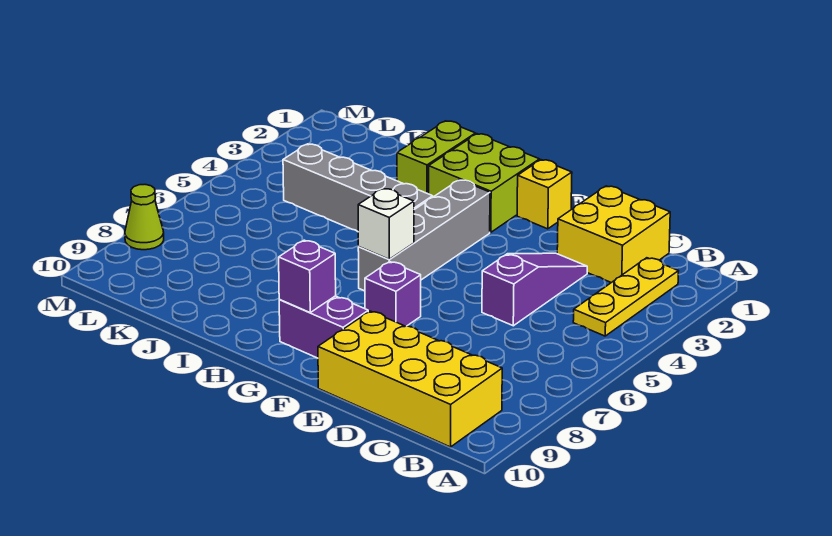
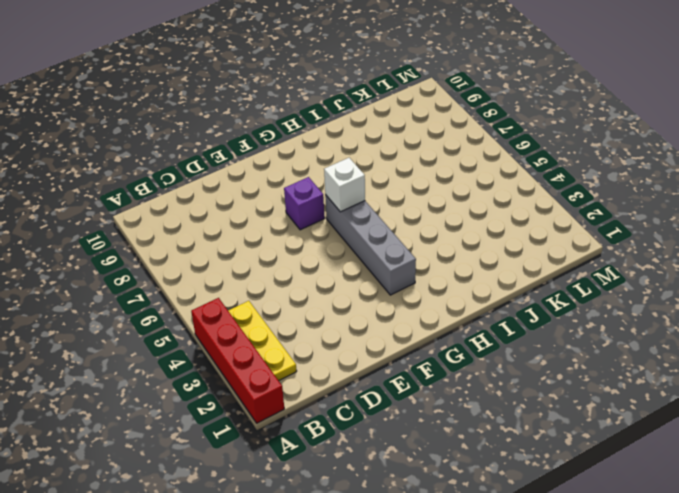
red brick A1:A4 level 1 -> none
none -> yellow brick B9:E10 level 1
none -> yellow brick C1:D2 level 1
none -> purple slope D3:D5 level 1 top 5

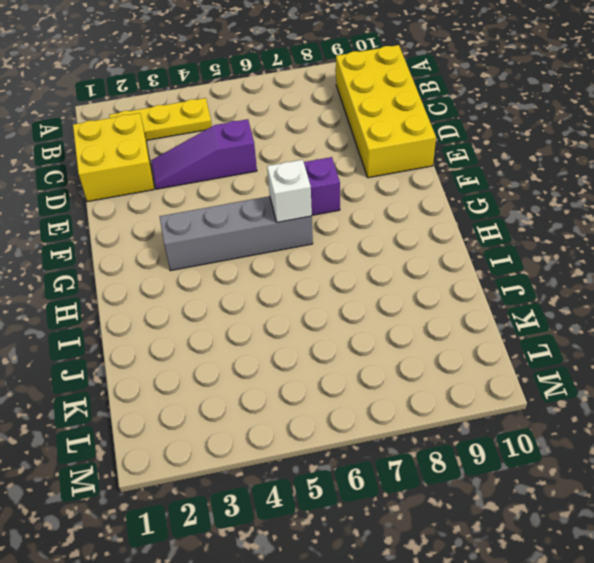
none -> yellow brick F1 level 1
none -> purple brick F9:G9 level 1
none -> lime brick G1:H2 level 1

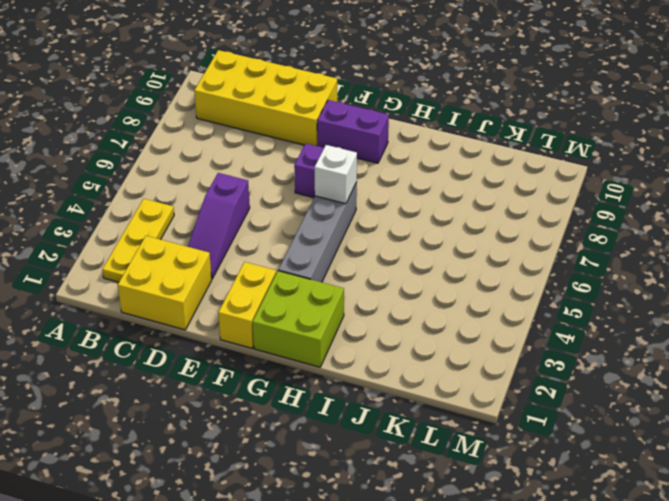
yellow brick F1:F2 level 1 -> yellow brick F1 level 1
none -> grey brick H4:K4 level 1
none -> lime brick I1:I2 level 1
none -> lime cone M8 level 1

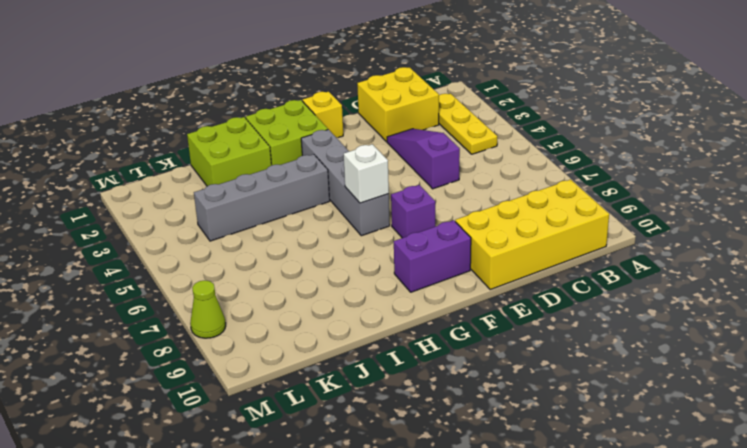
lime brick I1:J2 level 1 -> lime brick I1:I2 level 1
none -> purple brick G9 level 2

